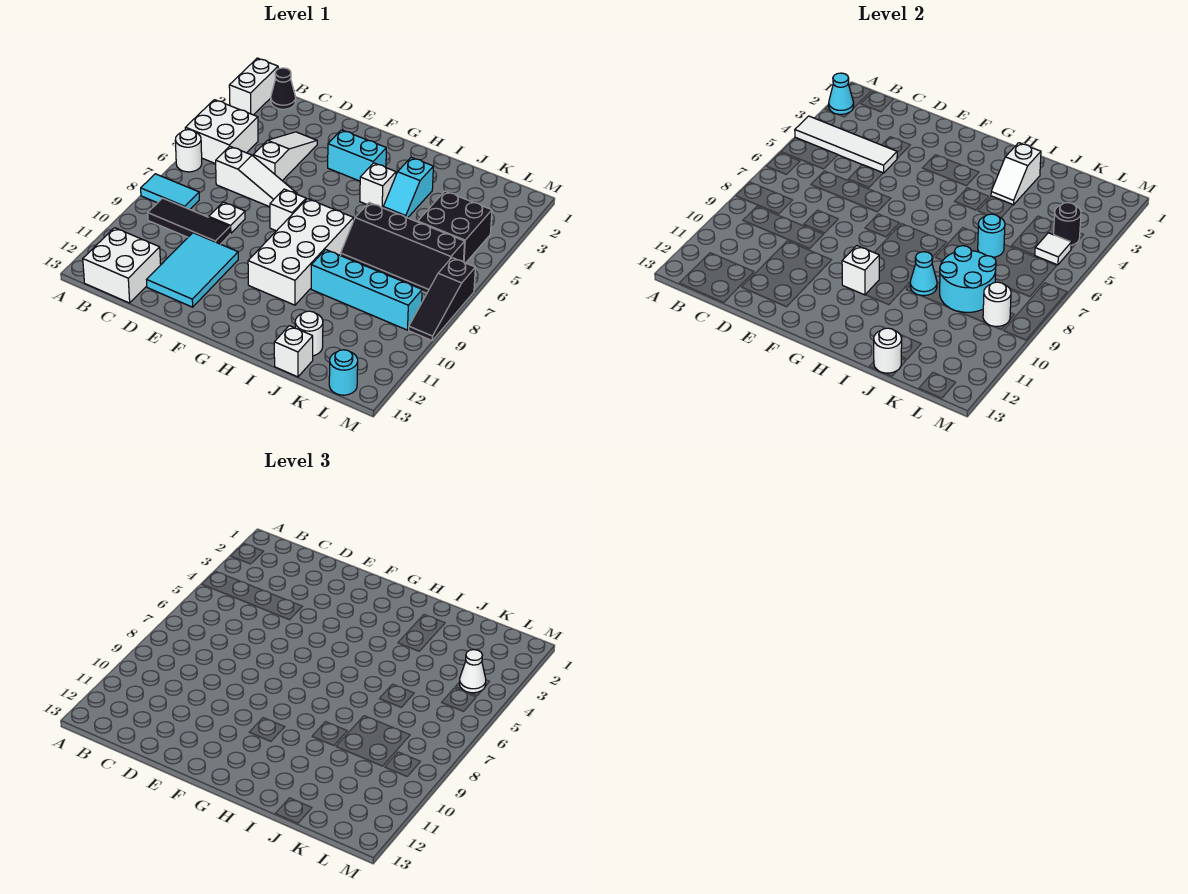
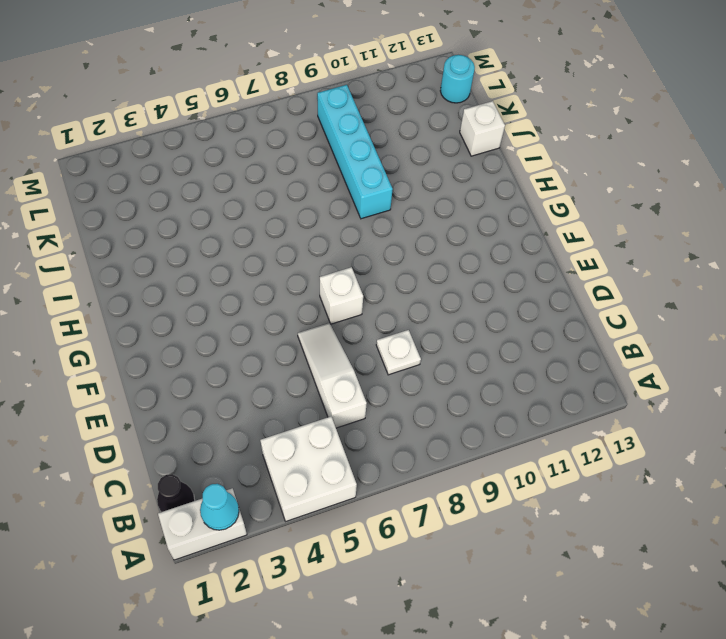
none -> white round brick A6 level 1
none -> cyan tile A8:B8 level 1
none -> black tile B9:D9 level 1
none -> white brick B12:C13 level 1

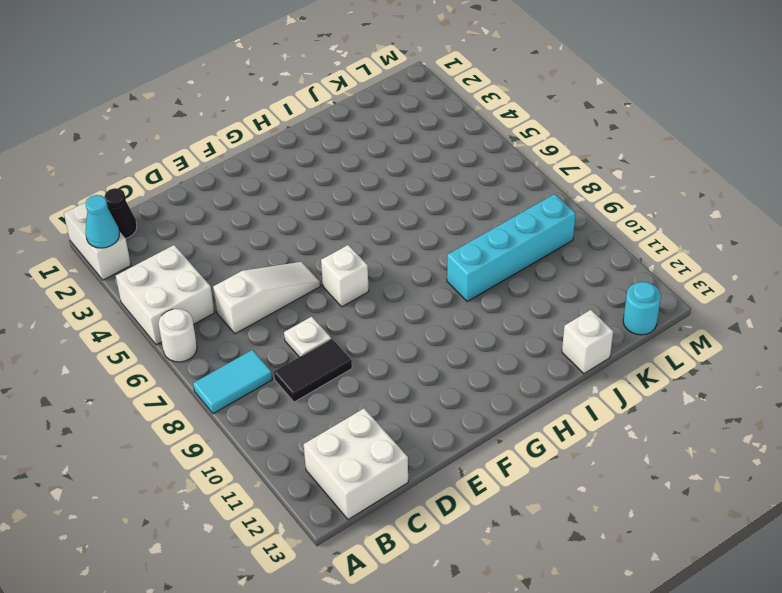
black tile C9:D9 level 1 -> black tile B9:D9 level 1
none -> white slope D3:D5 level 1 top 5
none -> cyan tile D10:E12 level 1
none -> cyan brick F3:G3 level 1
none -> white brick G7:H10 level 1

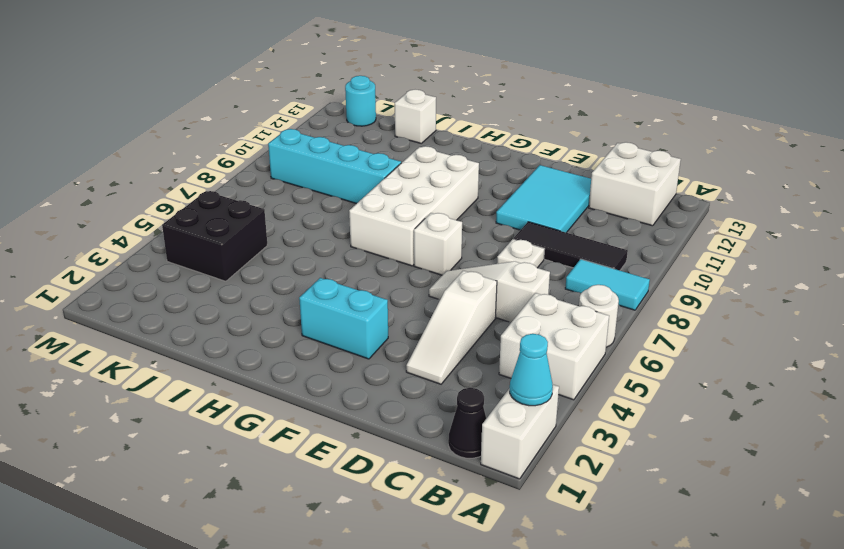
none -> white brick H4 level 1
none -> cyan slope I3:I4 level 1 top 3
none -> black slope I6:L7 level 1 top 6
none -> white round brick J12 level 1

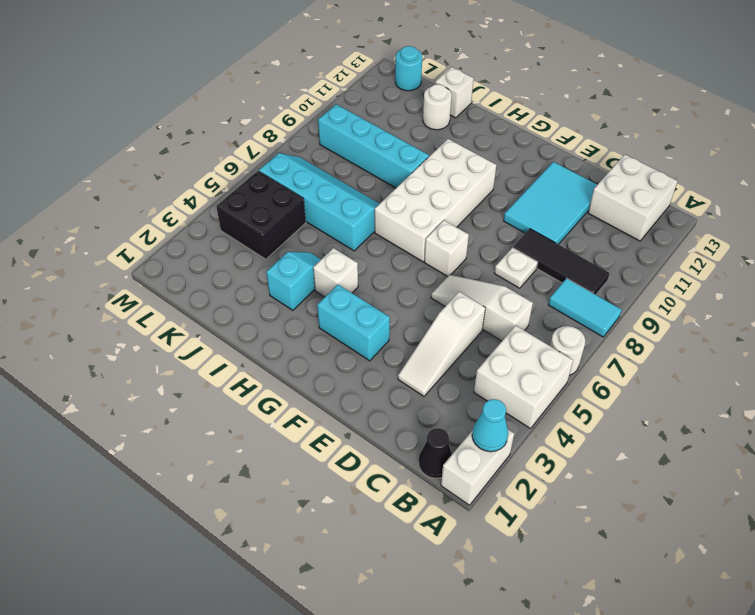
cyan slope I6:L7 level 1 top 6 -> black slope I6:L7 level 1 top 6
none -> black slope M7:M9 level 1 top 7
none -> white tile A4:D4 level 2
none -> white brick G10 level 2
none -> white slope I2:I3 level 2 top 2

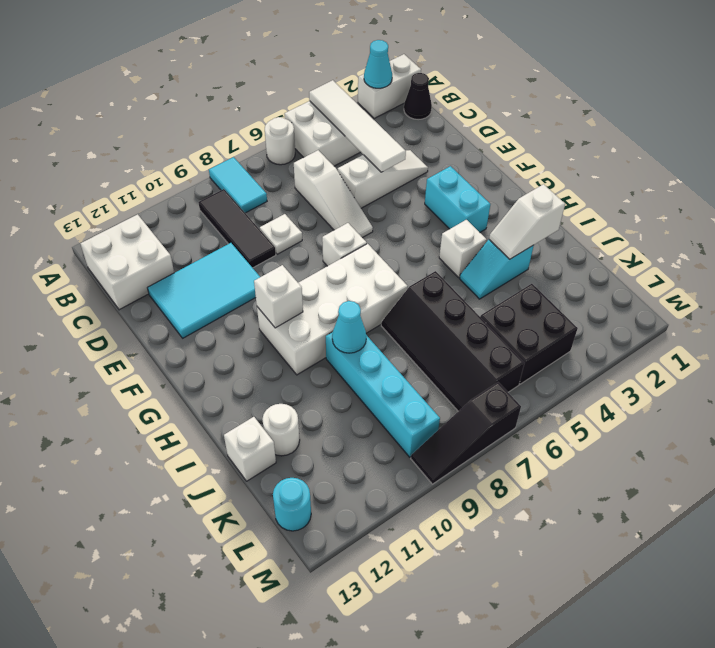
none -> cyan round brick J6 level 2
none -> cyan round brick J8:K9 level 2
none -> white round brick J13 level 2
none -> black round brick L4 level 2

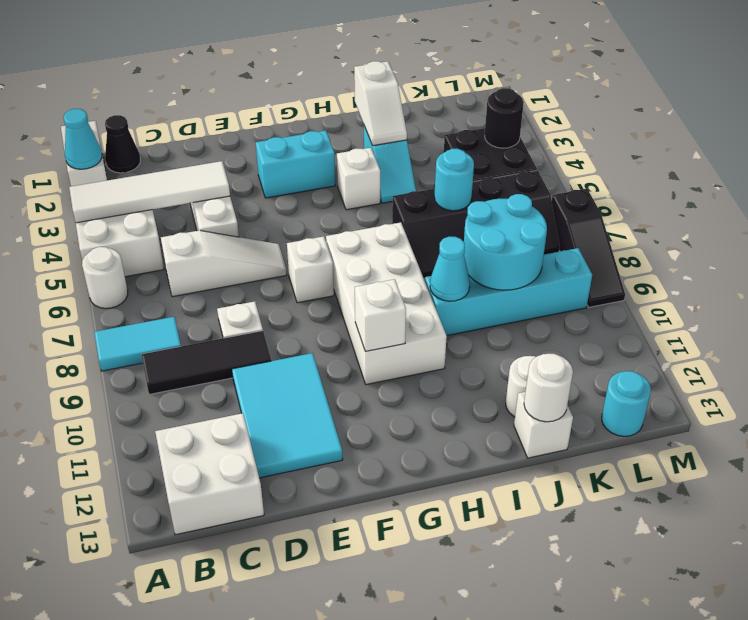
none -> white tile L5 level 2
none -> white round brick L9 level 2
none -> white cone L4 level 3

